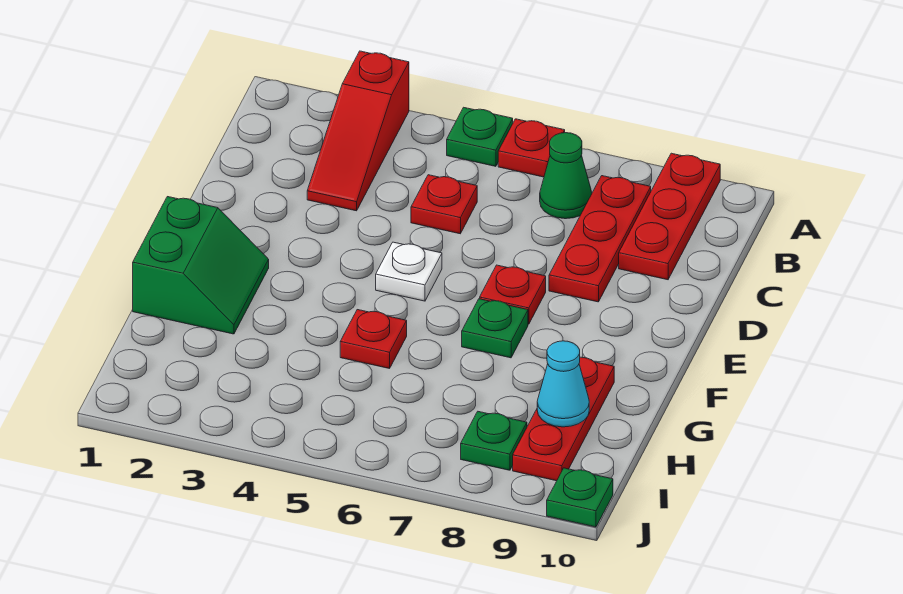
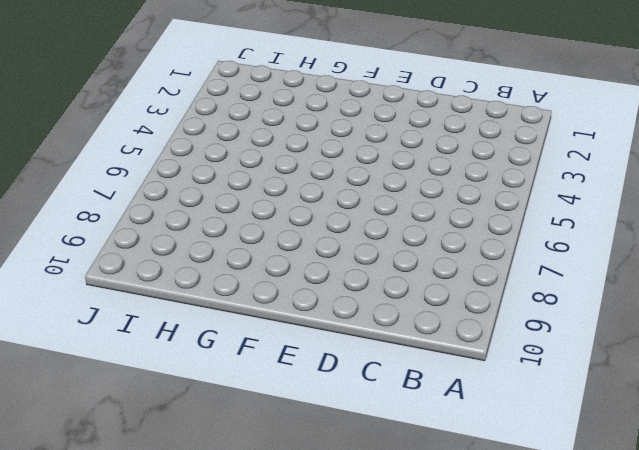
none -> red slope A3:C3 level 1 top A
none -> green plate A5 level 1
none -> red plate A6 level 1

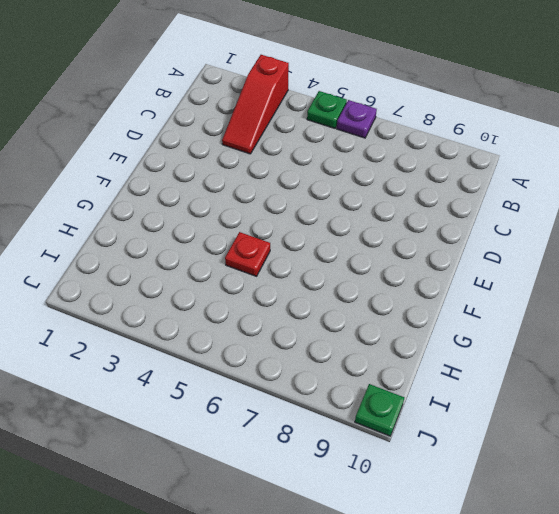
purple plate A6 level 1 -> red plate A6 level 1
none -> red plate A9:C9 level 1
none -> green cone B7 level 1
none -> red plate B8:D8 level 1

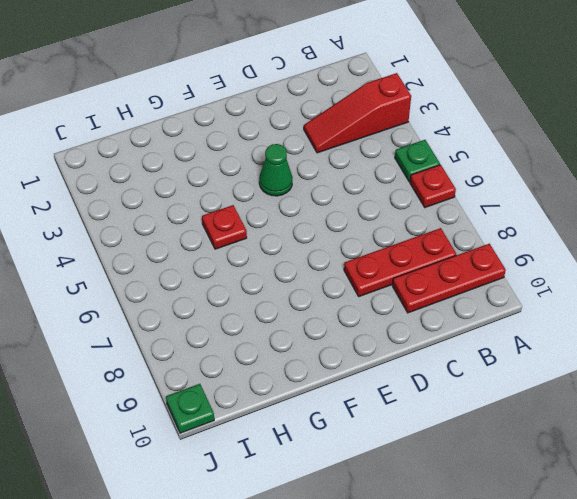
green cone E4 level 1 -> green cone B7 level 1
none -> red plate C5 level 1
none -> white plate E5 level 1
none -> red plate E7 level 1

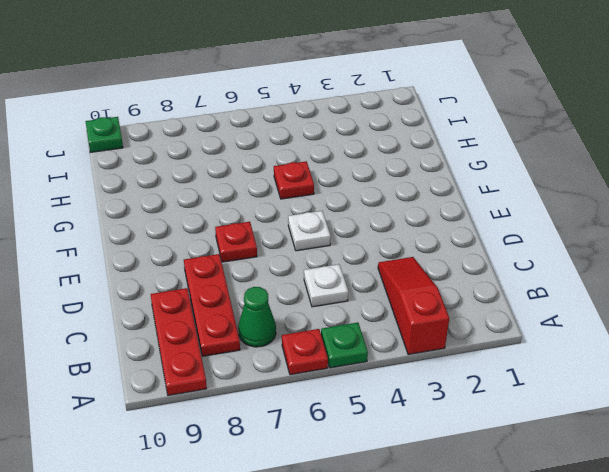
white plate C5 level 1 -> red plate C5 level 1
none -> green slope F1:G2 level 1 top 1
none -> green plate F7 level 1
none -> red plate G9:I9 level 1

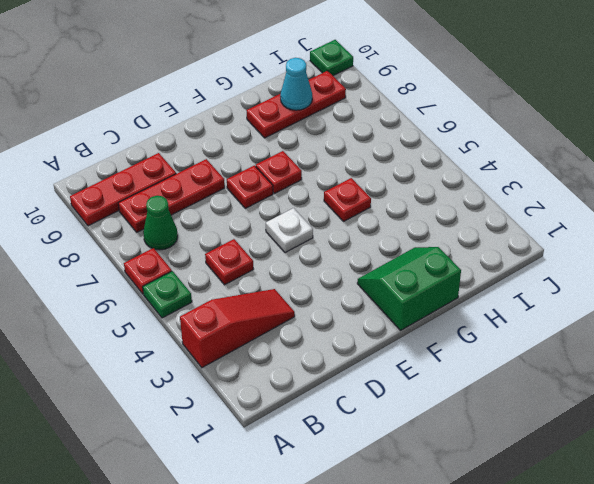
red plate F7 level 1 -> green plate F7 level 1
none -> green plate I8 level 1

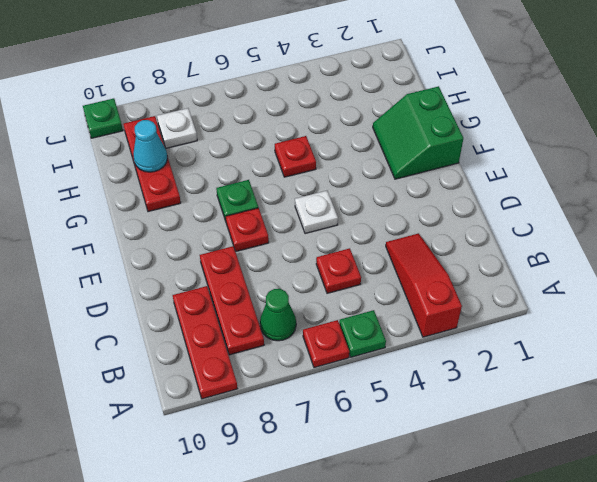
white plate I8 level 1 -> green plate I8 level 1

